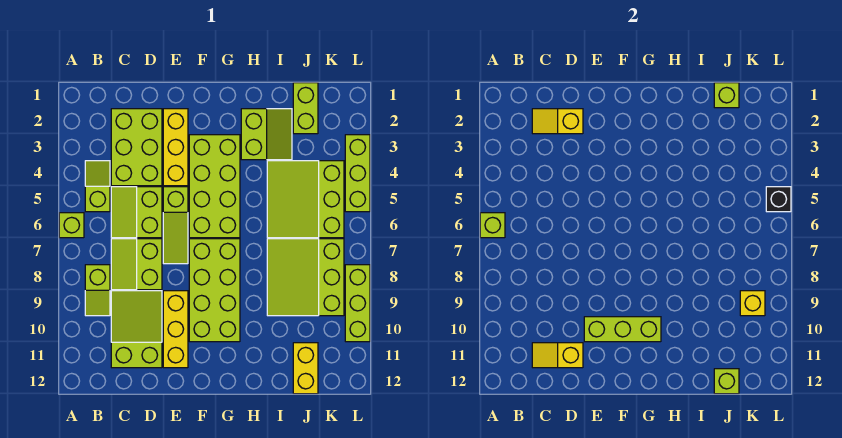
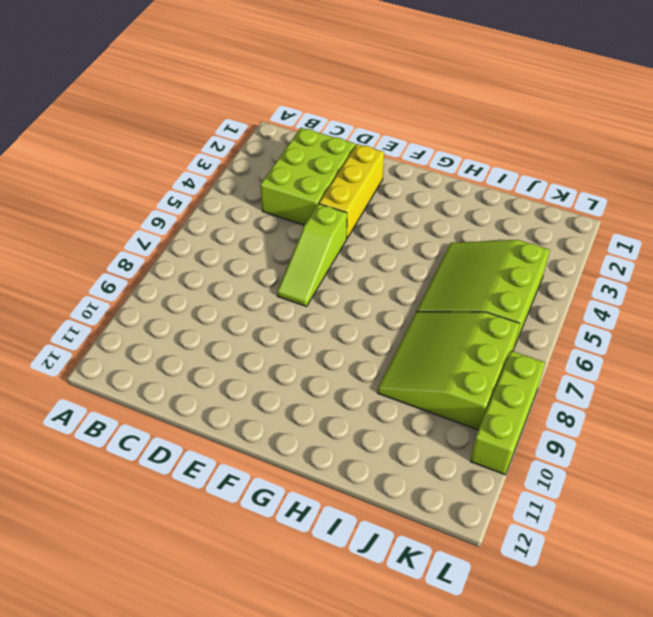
none -> lime brick A6 level 1
none -> lime slope B4:B5 level 1 top 5
none -> lime slope B8:B9 level 1 top 8

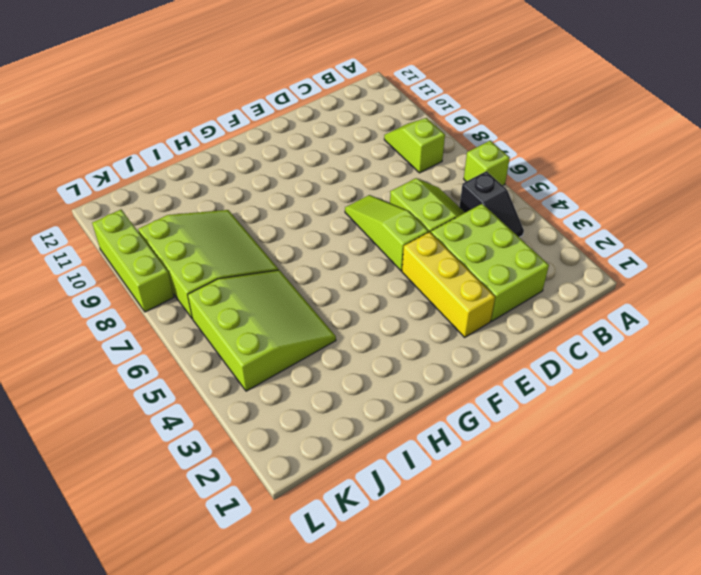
black slope B4:B5 level 1 top 5 -> lime slope B4:B5 level 1 top 5
none -> lime slope C7:D8 level 1 top D
none -> lime slope C9:D11 level 1 top 11
none -> yellow brick E9:E11 level 1

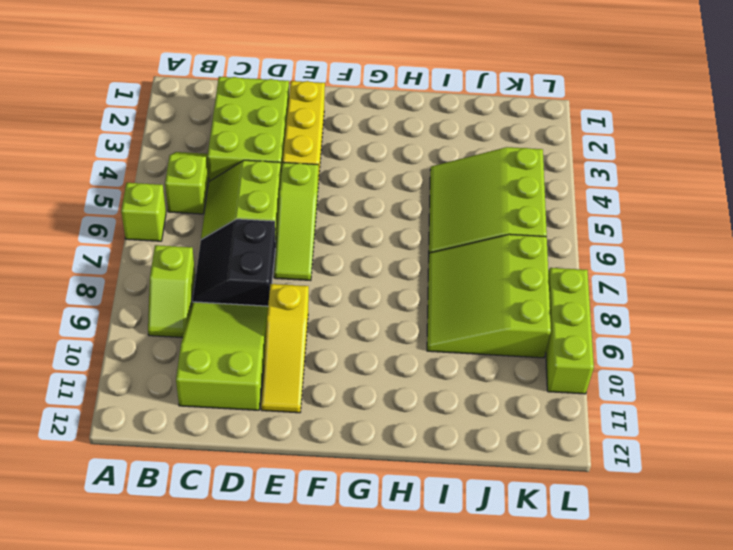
black slope C7:D8 level 1 top D -> lime slope C7:D8 level 1 top D
yellow slope E9:E11 level 1 top 9 -> yellow brick E9:E11 level 1
none -> lime brick F3:G6 level 1
none -> lime brick F7:G10 level 1
none -> lime slope H2:I3 level 1 top H

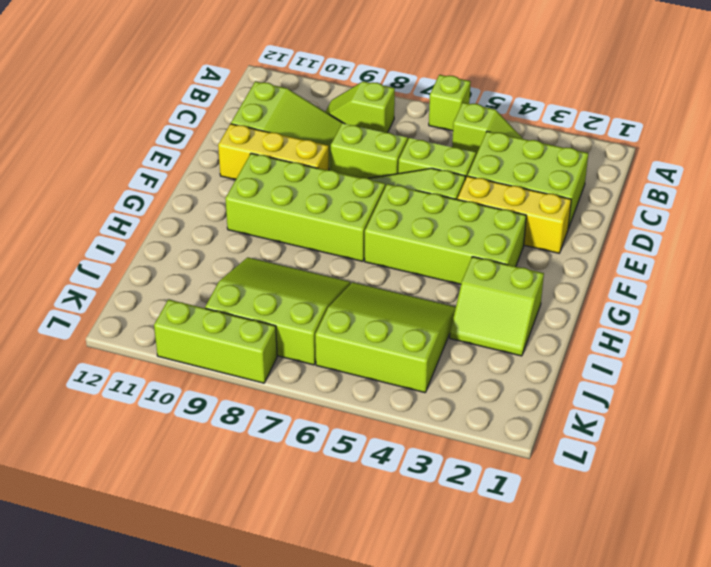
none -> lime brick J1:J2 level 1
none -> yellow brick J11:J12 level 1
none -> lime brick L3:L5 level 1

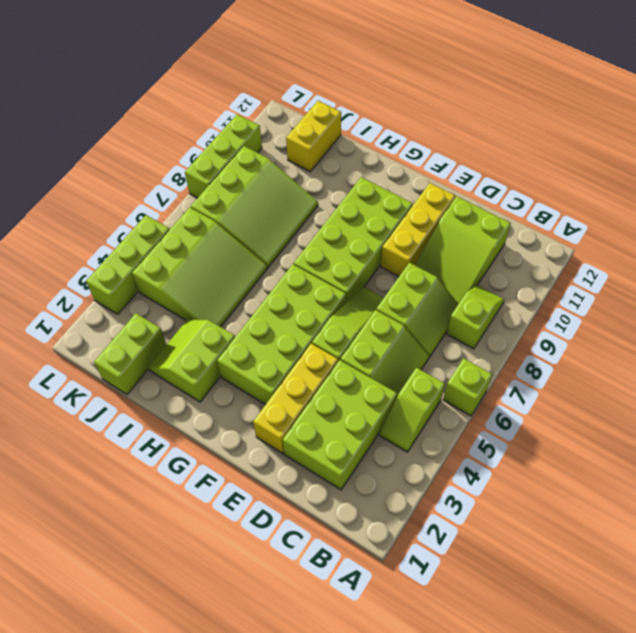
none -> lime brick A6 level 2
none -> yellow slope C2:D2 level 2 top D
none -> yellow slope C11:D11 level 2 top D

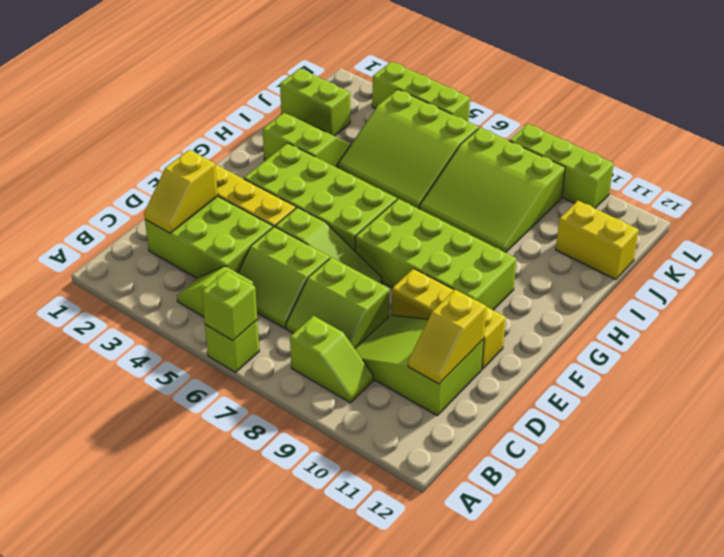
none -> lime brick E10:G10 level 2
none -> lime brick J1 level 2
none -> lime brick J12 level 2

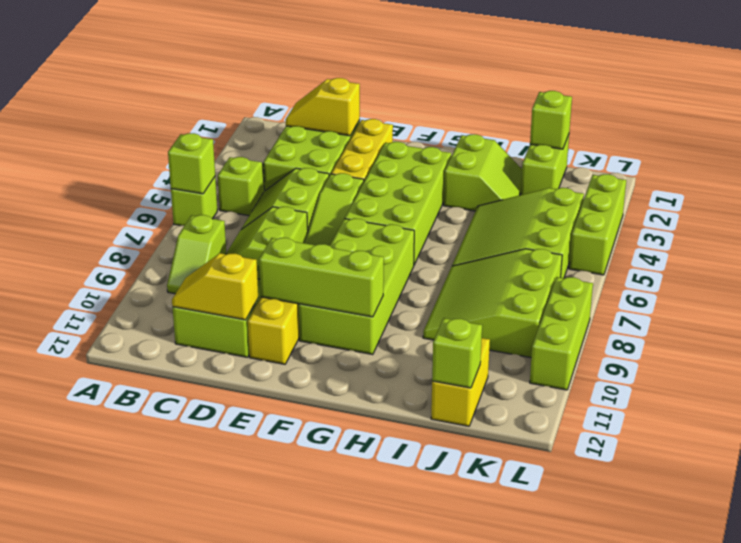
none -> yellow brick K9 level 2
none -> black brick L5 level 2

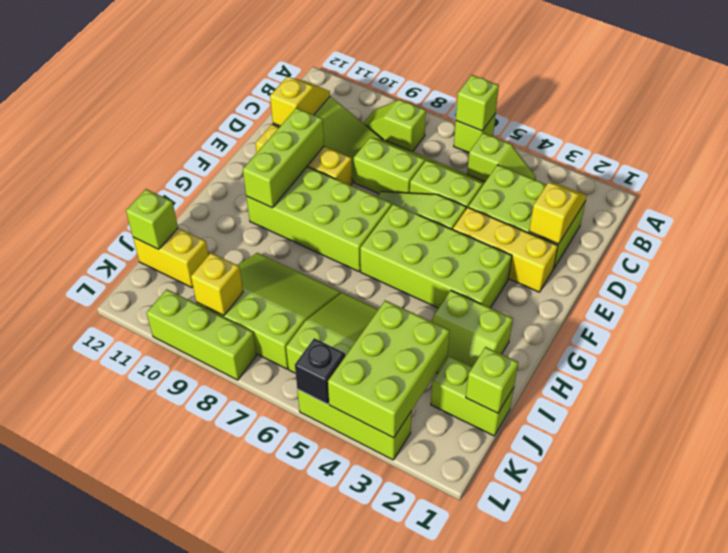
lime brick J3:L4 level 2 -> none

